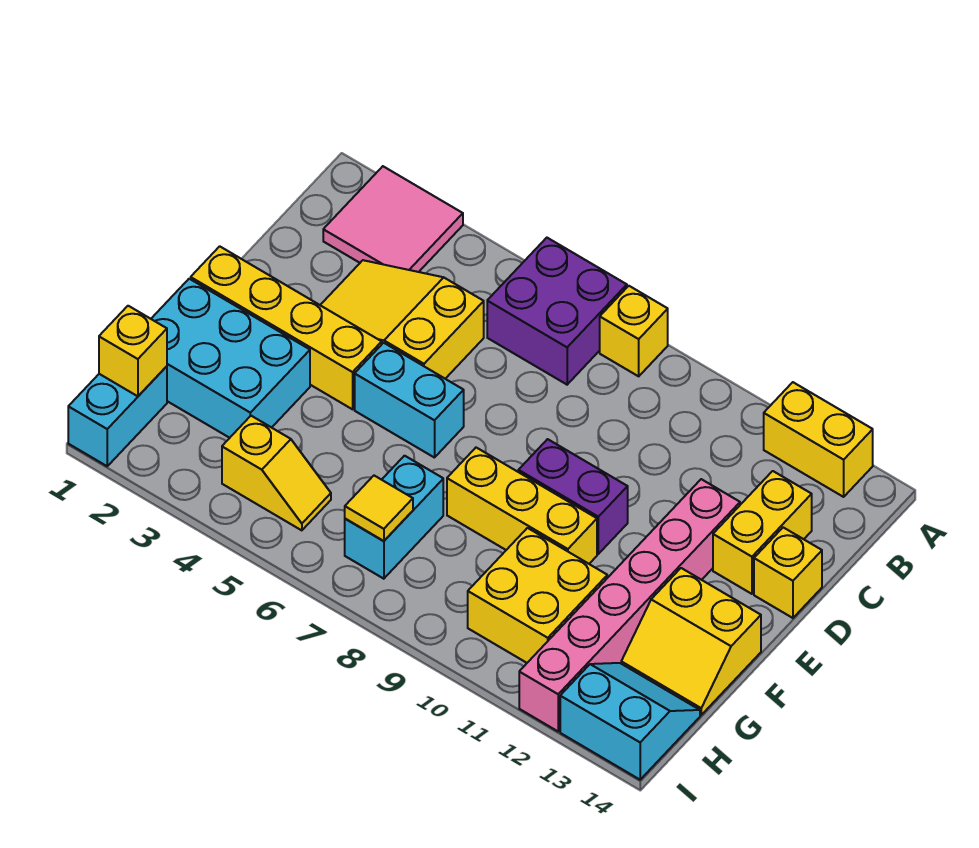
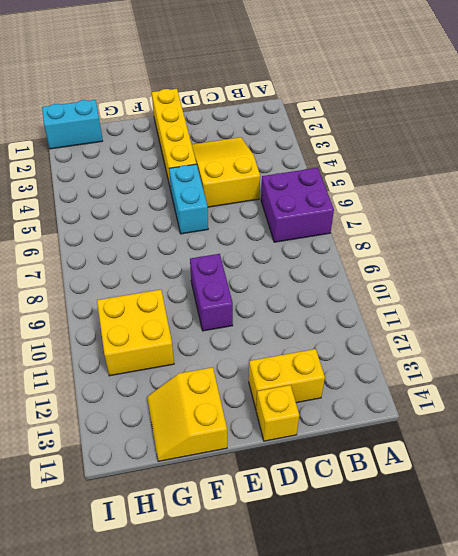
none -> pink tile A2:B3 level 1
none -> yellow brick A8 level 1
none -> yellow brick A12:A13 level 1

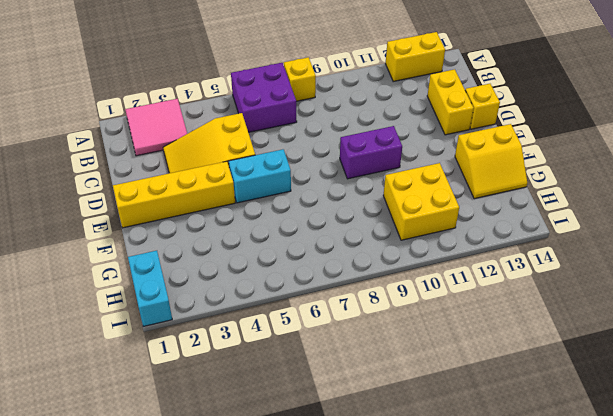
none -> pink brick D12:I12 level 1
none -> cyan brick F1:G3 level 1
none -> yellow brick F8:F10 level 1

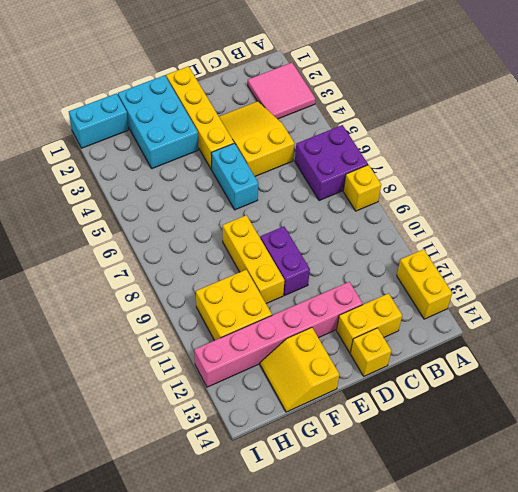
none -> cyan brick G7:H7 level 1
none -> yellow slope H4:H5 level 1 top 4
none -> cyan slope H13:I14 level 1 top I

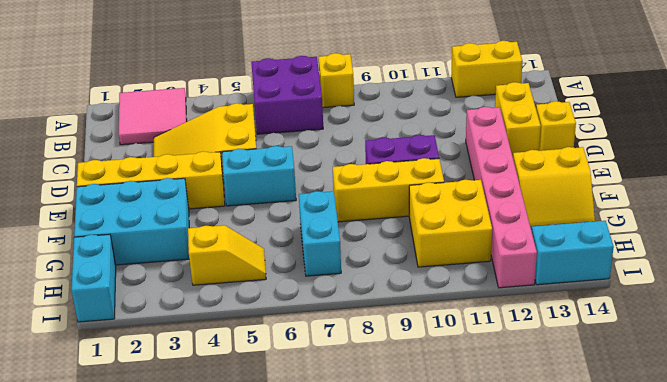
none -> yellow brick H1 level 2
none -> yellow tile H7 level 2

